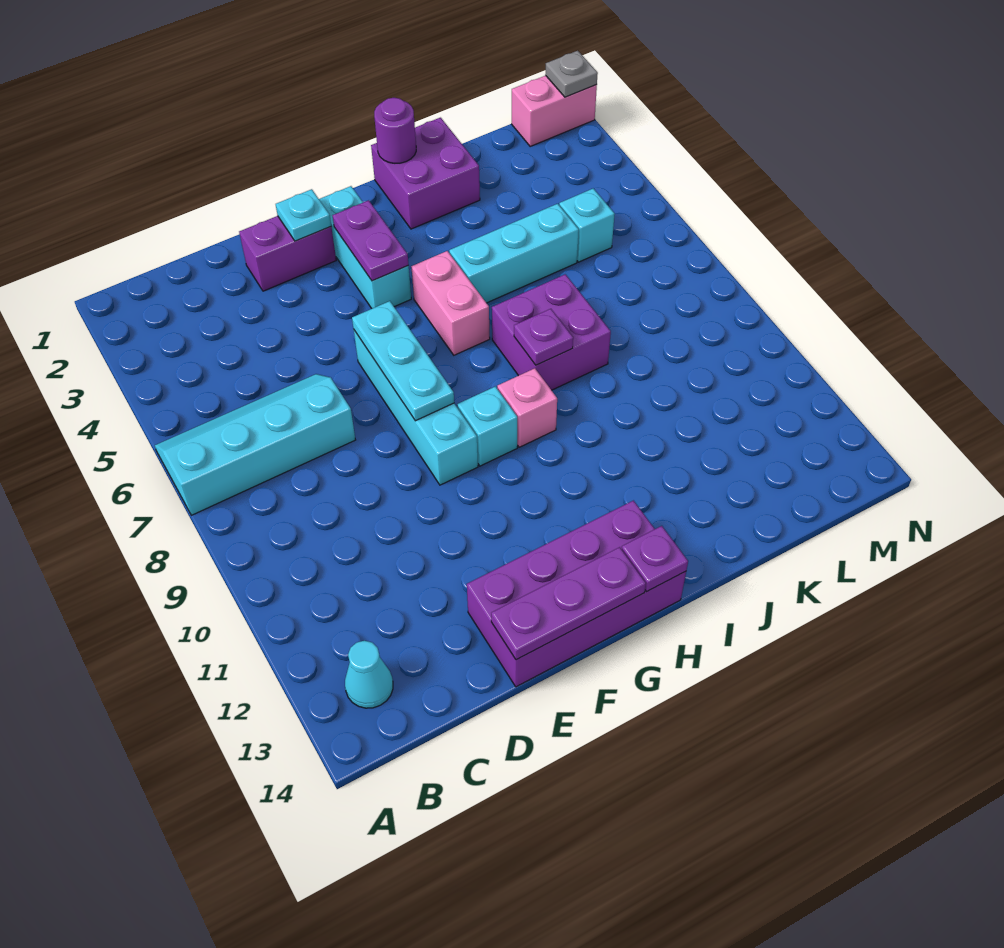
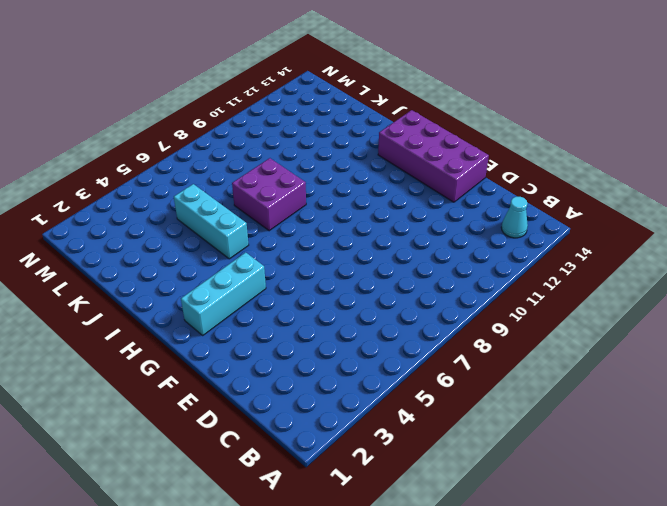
none -> cyan slope A6:D7 level 1 top 7
none -> purple brick E2:F2 level 1
none -> cyan brick F6:F9 level 1

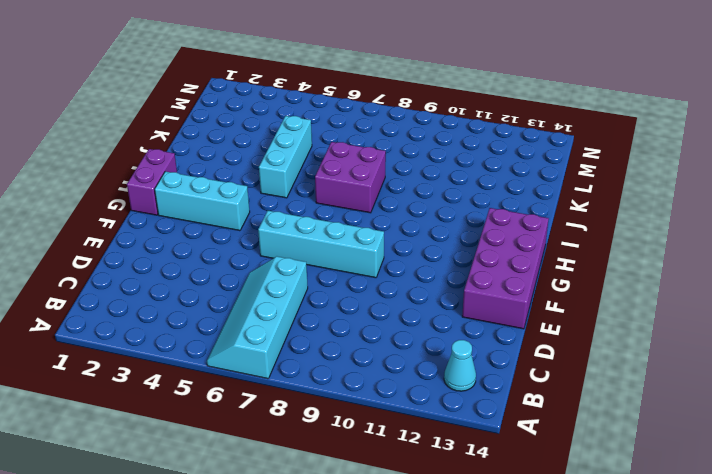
purple brick G1:H1 level 1 -> purple brick E2:F2 level 1
none -> cyan brick G9 level 1
none -> pink brick H5:H6 level 1
none -> pink brick H9 level 1

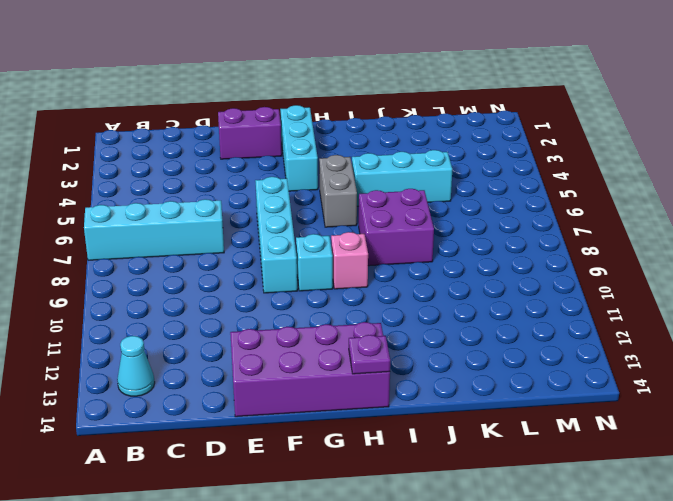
grey brick H5:H6 level 1 -> pink brick H5:H6 level 1
none -> purple brick I1:J2 level 1
none -> cyan brick L5 level 1
none -> pink brick M1:N1 level 1

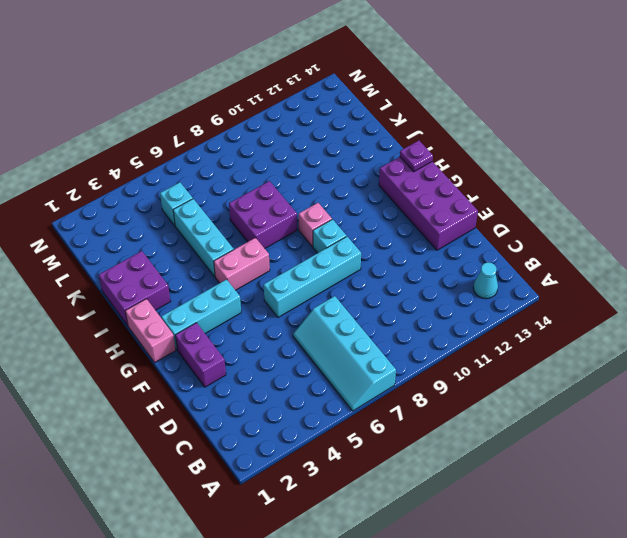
pink brick G1:H1 level 1 -> pink brick M1:N1 level 1
none -> purple plate E14:G14 level 2
none -> cyan plate F2 level 2
none -> cyan plate F6:F8 level 2

